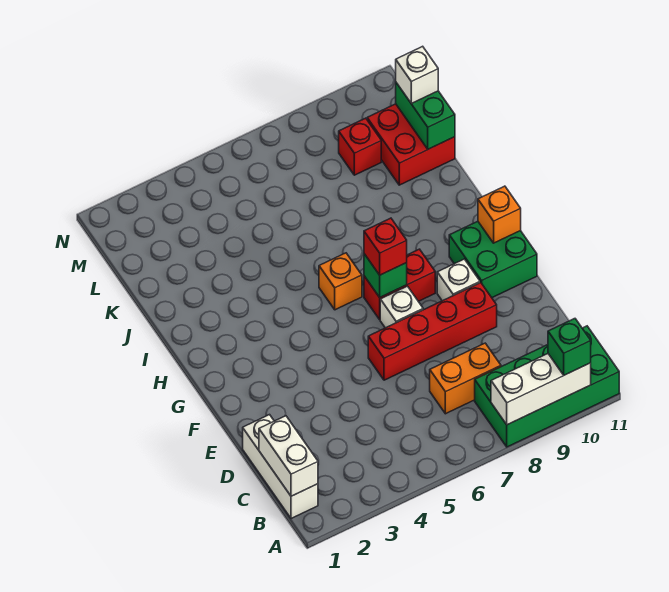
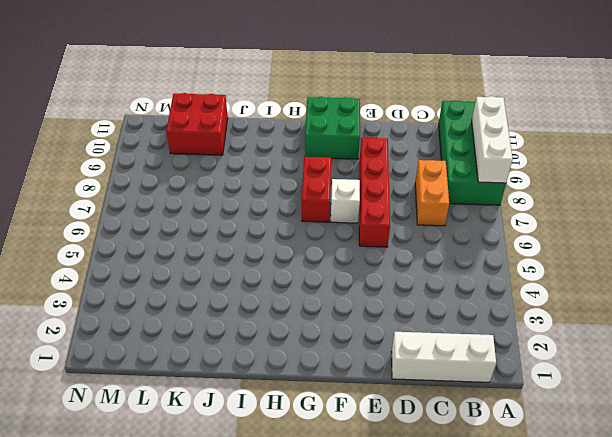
none -> white brick F9 level 1
none -> orange brick H6 level 1
none -> red brick L9 level 1

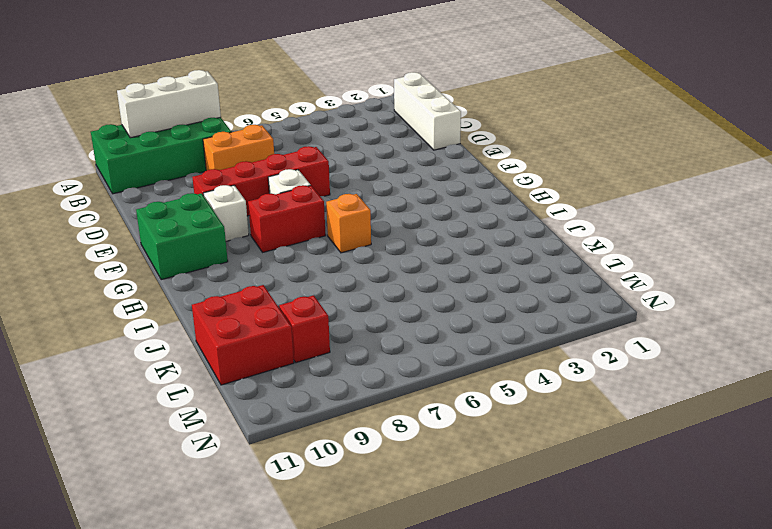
none -> white brick B1:C1 level 2
none -> green brick G7 level 2
none -> orange brick G11 level 2

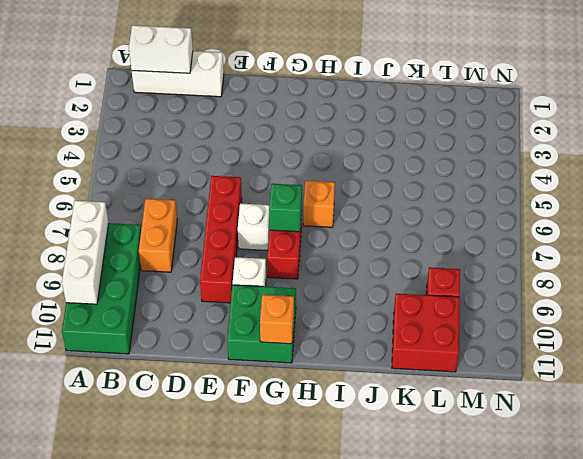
none -> green brick K11:L11 level 2
none -> green brick A10 level 3
none -> red brick G7 level 3

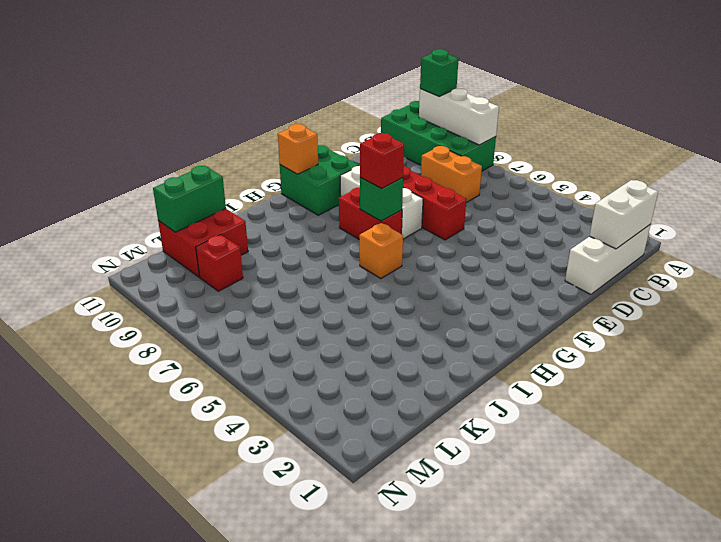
none -> white brick L11 level 3

